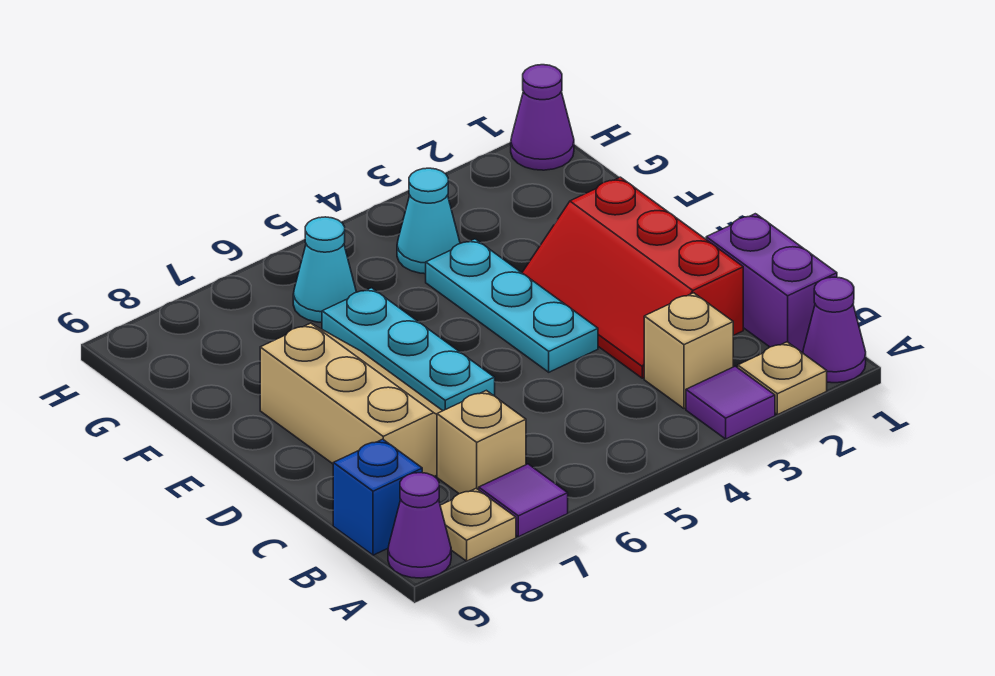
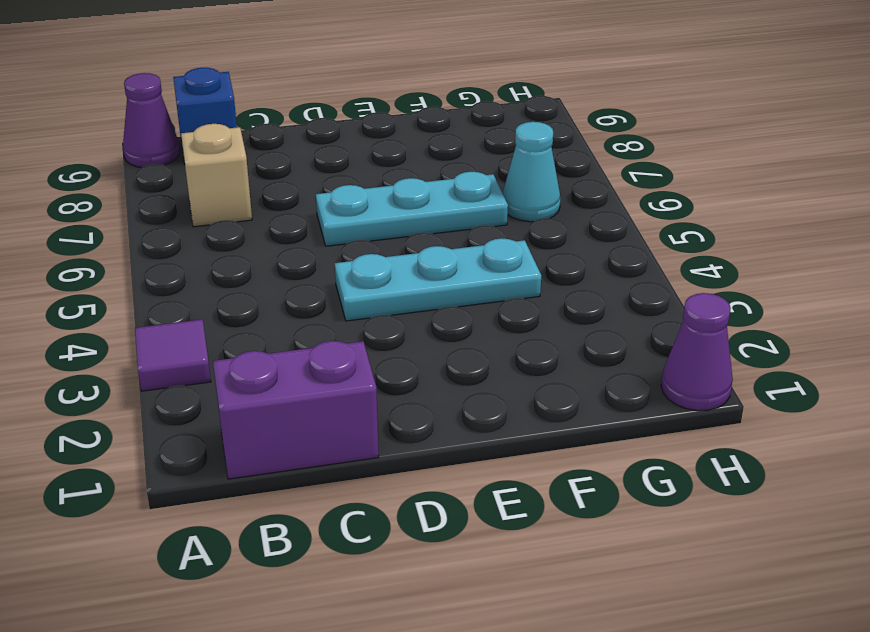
none -> purple cone A1 level 1
none -> tan plate A2 level 1
none -> purple tile A7 level 1

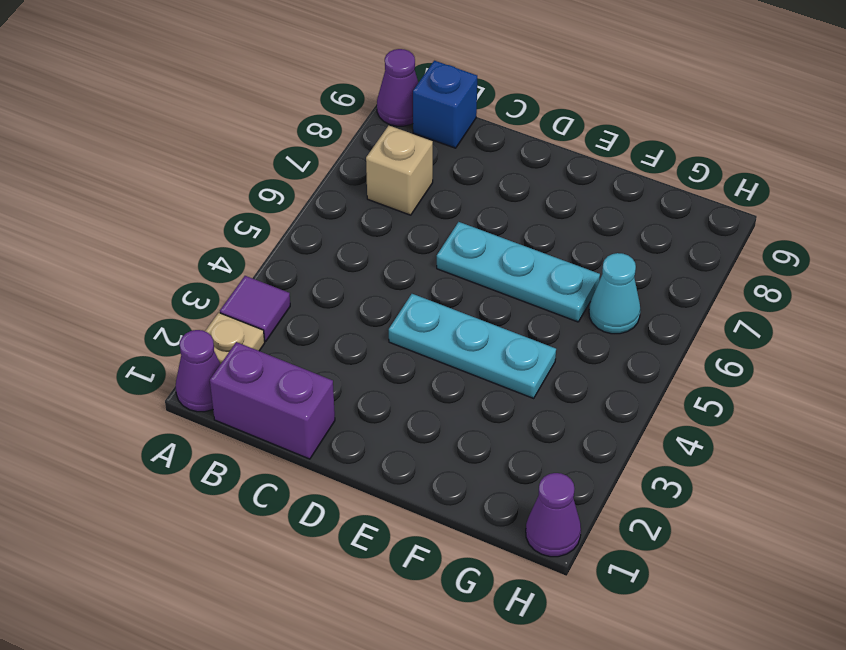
none -> purple tile A7 level 1
none -> tan plate A8 level 1
none -> tan brick B3 level 1

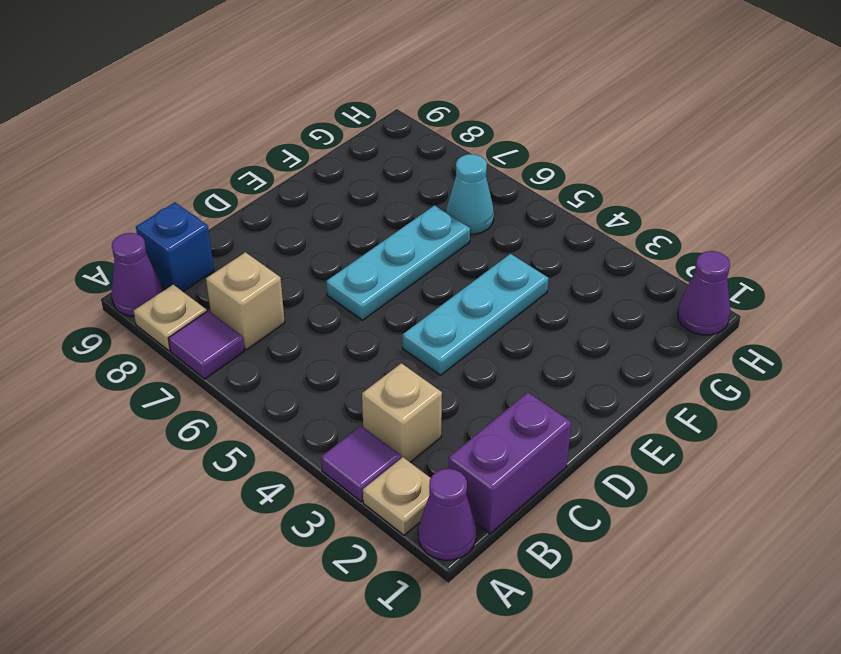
none -> red slope C2:E3 level 1 top 2
none -> tan slope C7:E8 level 1 top 8
none -> cyan cone G4 level 1

